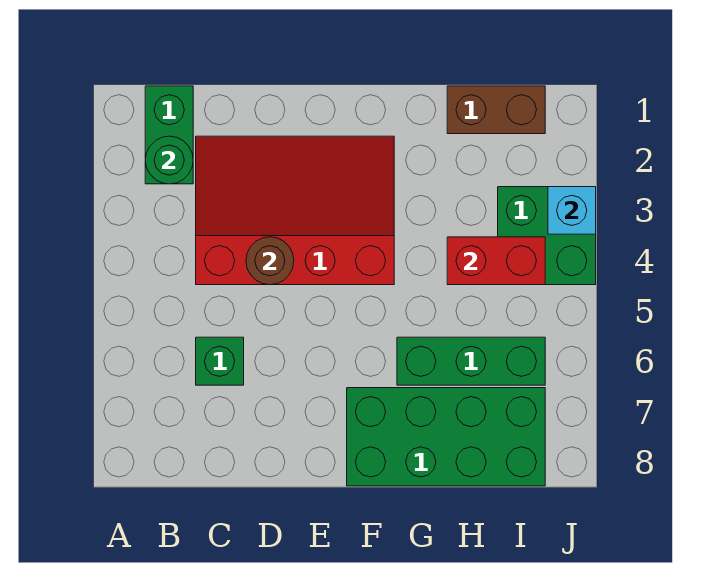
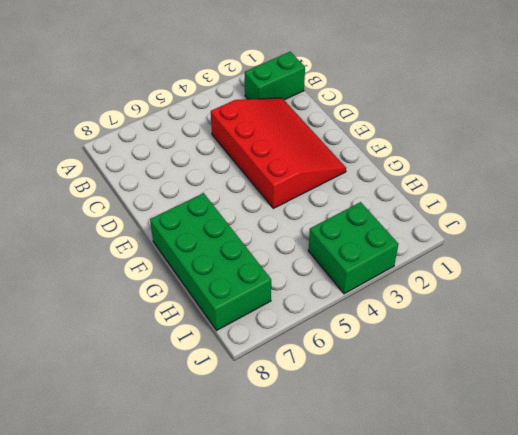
none -> green brick C6 level 1
none -> green brick G6:I6 level 1

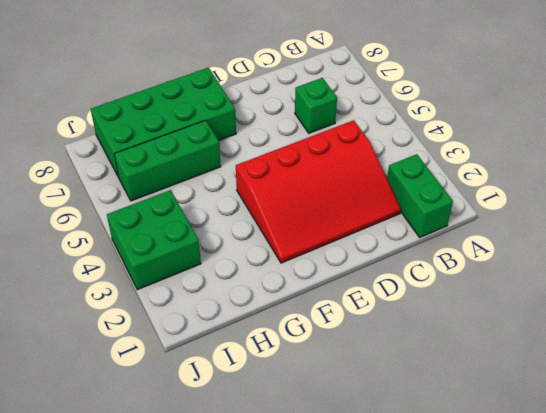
none -> brown brick H1:I1 level 1
none -> green round brick B2 level 2

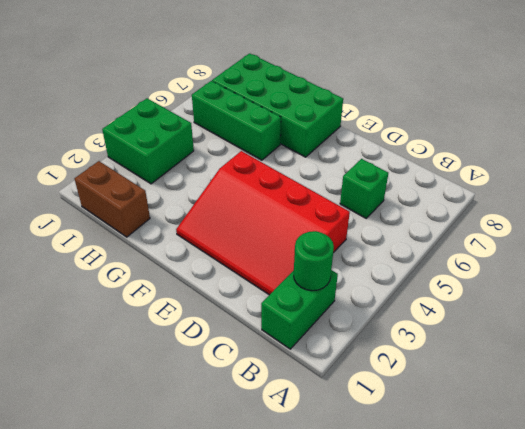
none -> brown round brick D4 level 2
none -> red brick H4:I4 level 2

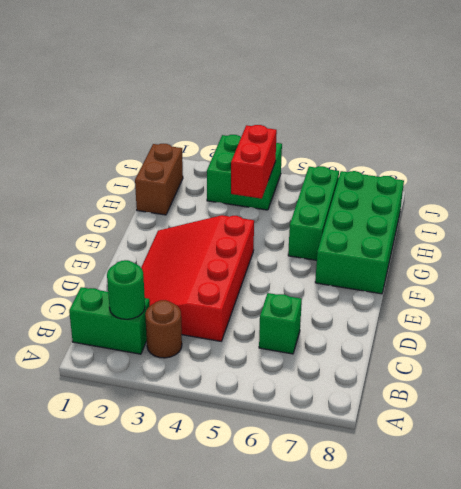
brown round brick B3 level 1 -> brown round brick D4 level 2
none -> cyan brick J3 level 2

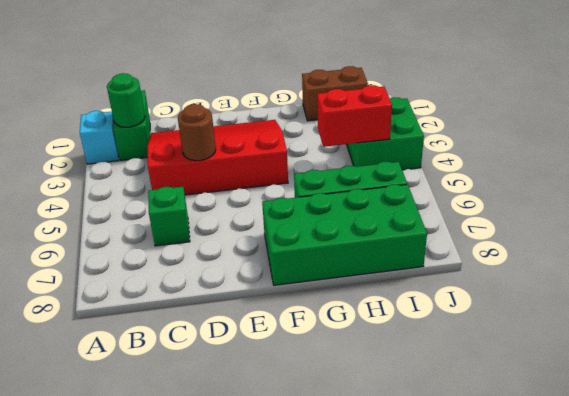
cyan brick A2 level 1 -> cyan brick J3 level 2

